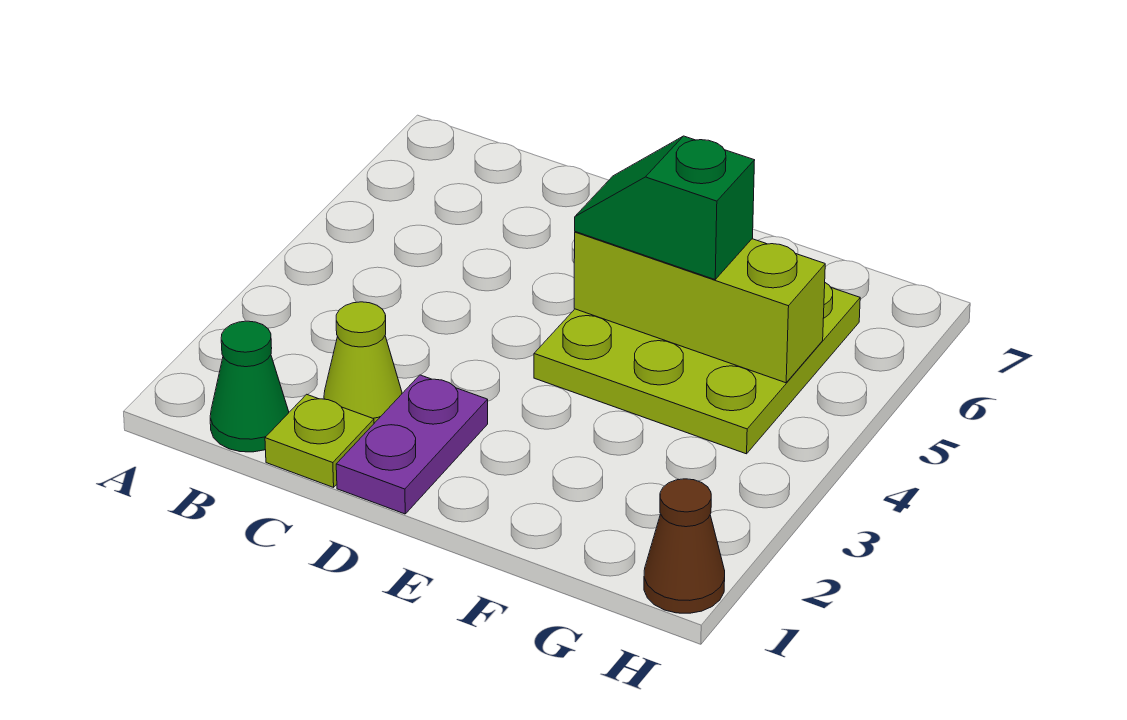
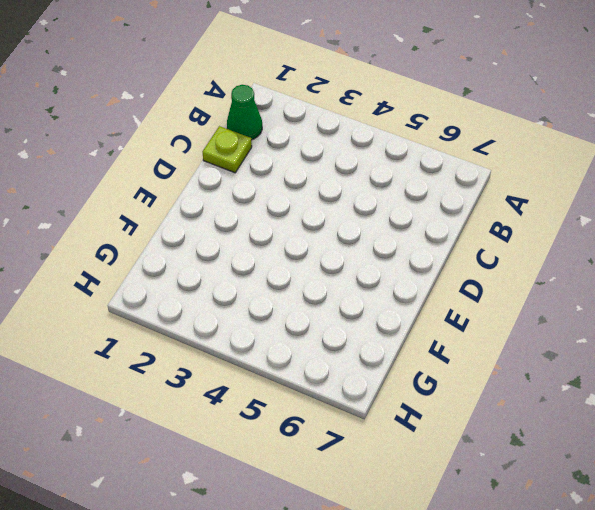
none -> lime cone C2 level 1
none -> purple plate D1:D2 level 1

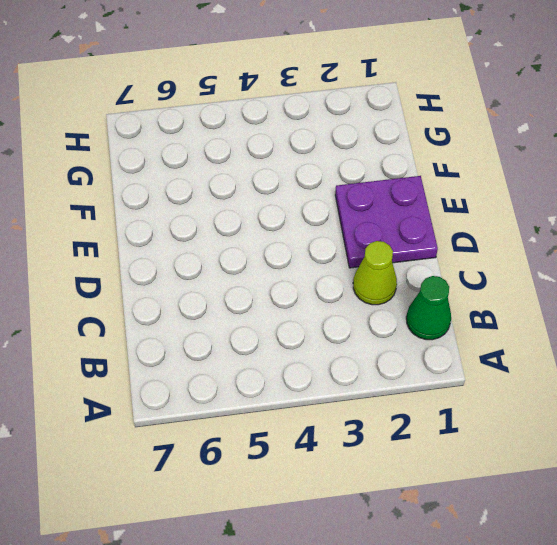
purple plate D1:E2 level 1 -> purple plate D1:D2 level 1
none -> lime plate C1 level 1
none -> lime plate E4:G6 level 1

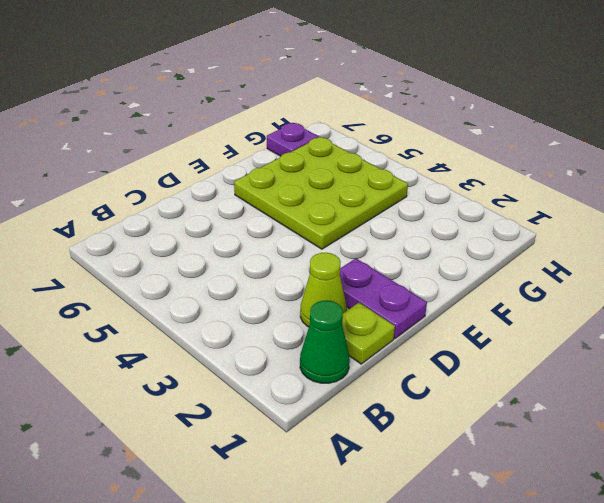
purple plate G7 level 1 -> none
none -> brown cone H1 level 1
none -> lime brick E5:G5 level 2

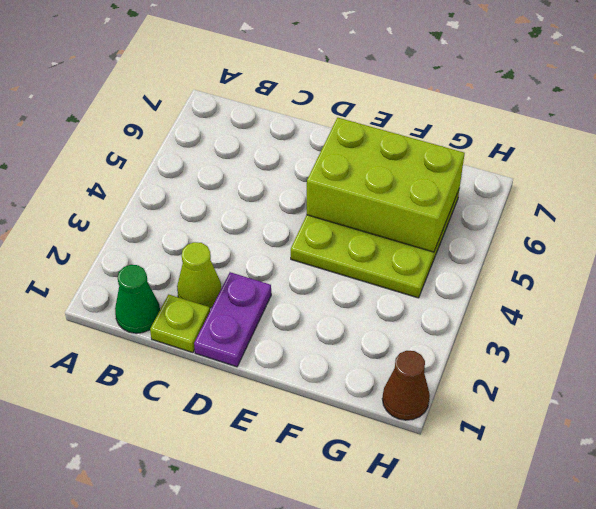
lime brick E5:G6 level 2 -> lime brick E5:G5 level 2
none -> green slope E5:F5 level 3 top F

